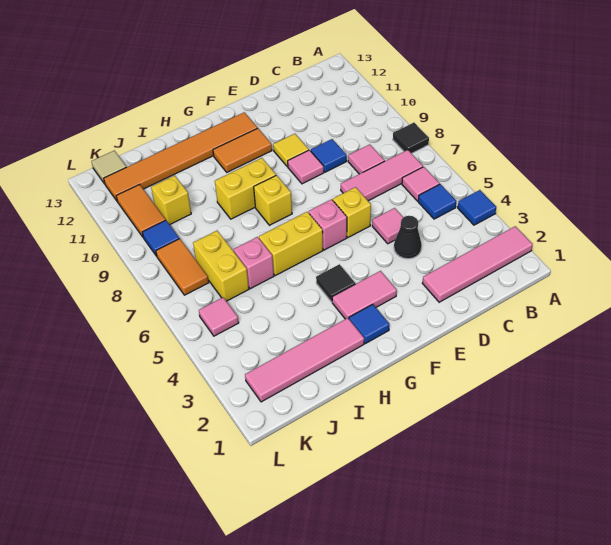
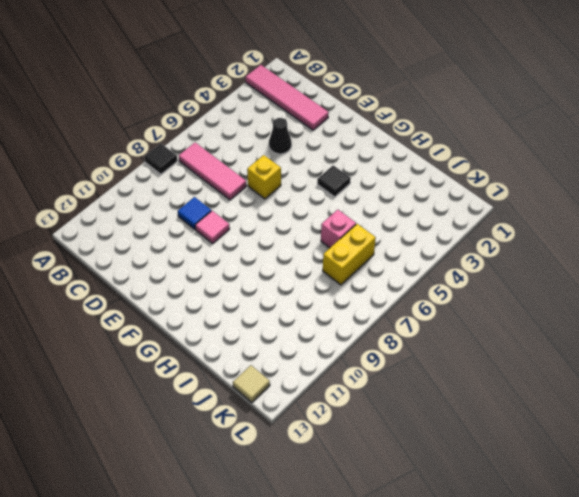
none -> blue tile A4 level 1
none -> blue tile B5 level 1
none -> pink tile B6 level 1
none -> pink tile C8 level 1

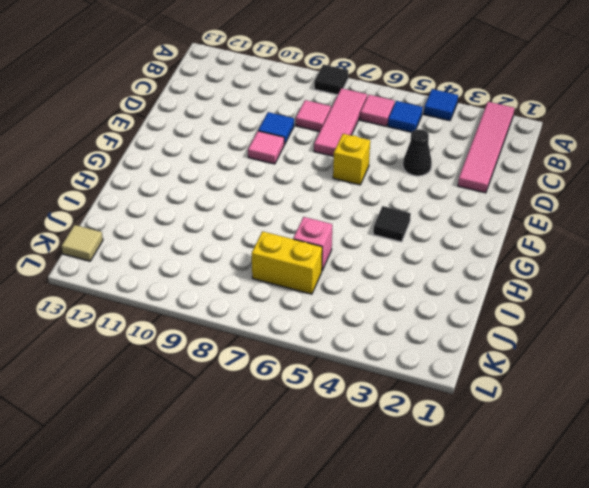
none -> pink tile D5 level 1
none -> yellow tile E10 level 1
none -> pink tile F3:G3 level 1
none -> pink brick F6 level 1

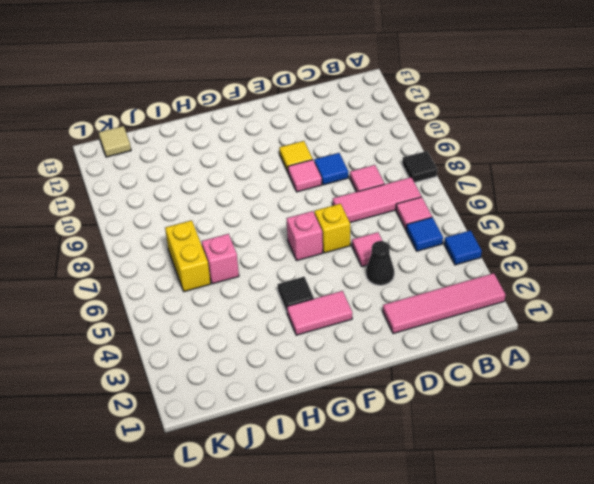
none -> orange tile F11:G11 level 1
none -> orange tile F12:K12 level 1
none -> blue tile G2 level 1
none -> yellow brick G6:H6 level 1

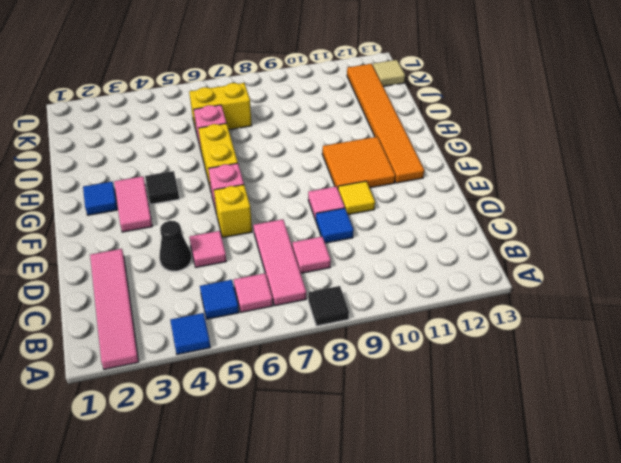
orange tile F10:G11 level 1 -> orange tile F11:G11 level 1
none -> yellow brick G8 level 1
none -> yellow brick G9:H9 level 1
none -> pink tile H2:K2 level 1
none -> yellow brick J10 level 1

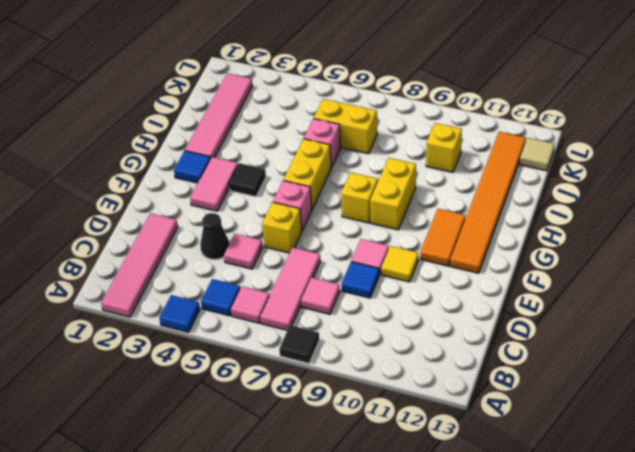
none -> pink tile K5 level 1
none -> orange tile K7:K8 level 1
none -> blue tile K9 level 1
none -> orange tile K10:K11 level 1

